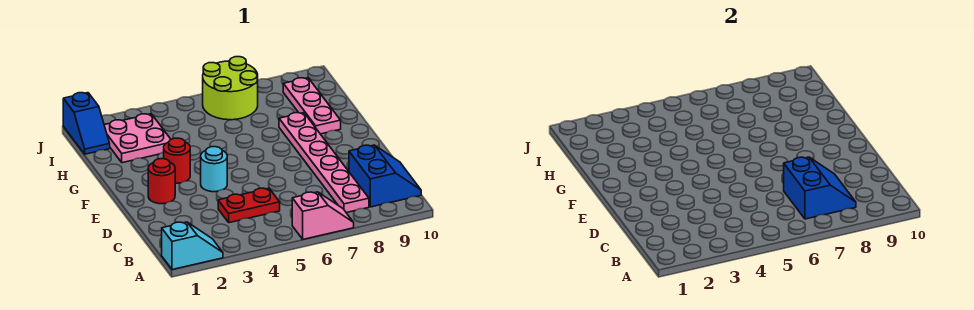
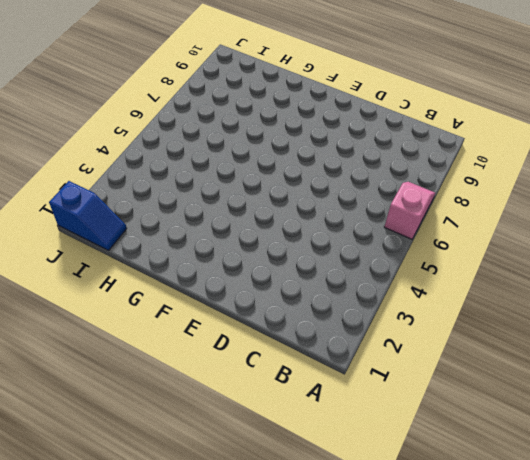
none -> cyan slope A1:A2 level 1 top 1
none -> pink plate B8:G8 level 1
none -> blue slope B9:C10 level 1 top 9

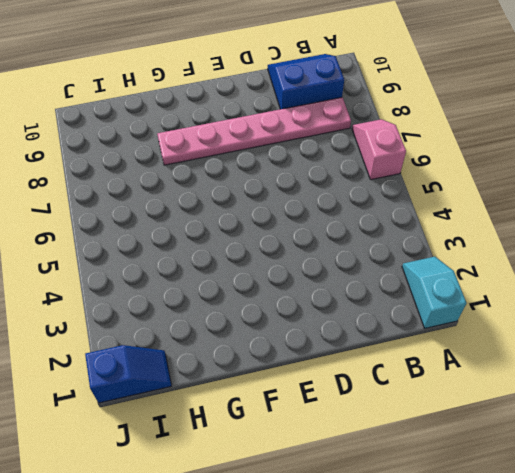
none -> red plate C4:C5 level 1
none -> red round brick E2 level 1
none -> cyan round brick E4 level 1

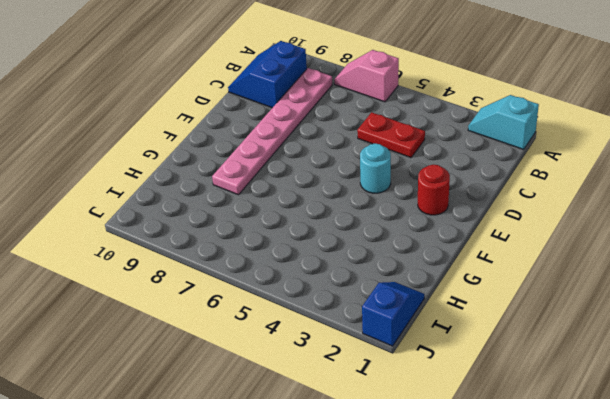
none -> red round brick F3 level 1
none -> pink plate G9:I9 level 1
none -> pink plate H2:I3 level 1

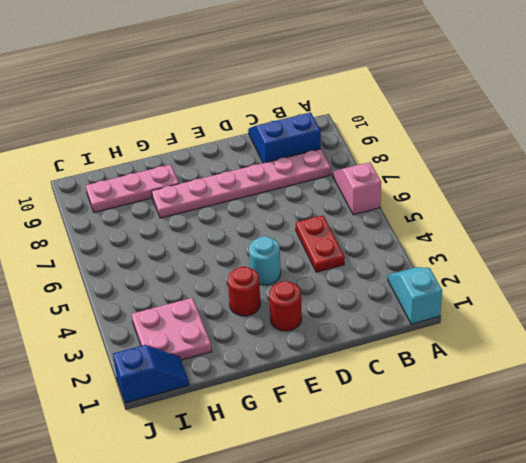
none -> lime round brick I6:J7 level 1
none -> blue slope B7:C8 level 2 top 7

